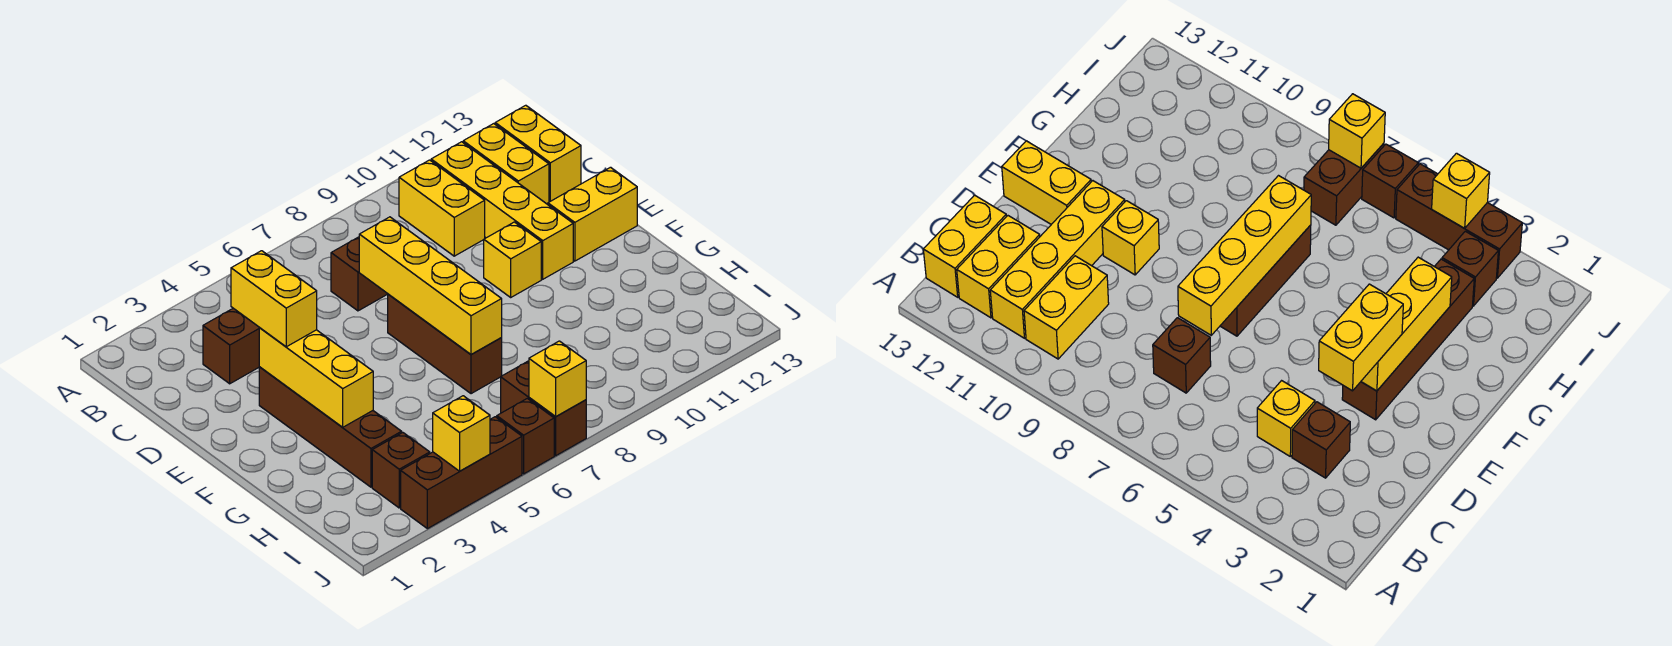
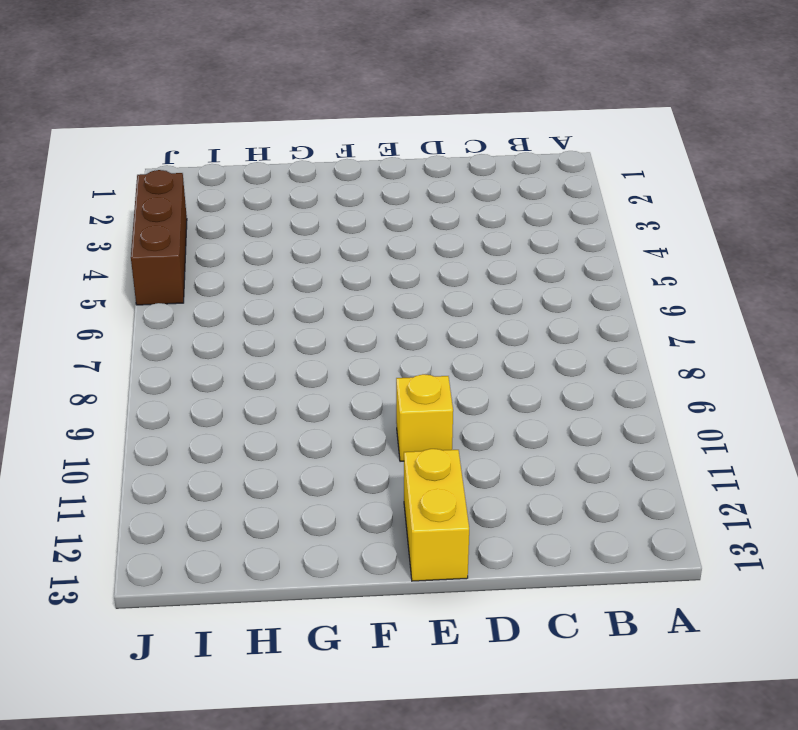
none -> yellow brick B10:C10 level 1
none -> yellow brick B11:E11 level 1
none -> yellow brick B12:C12 level 1

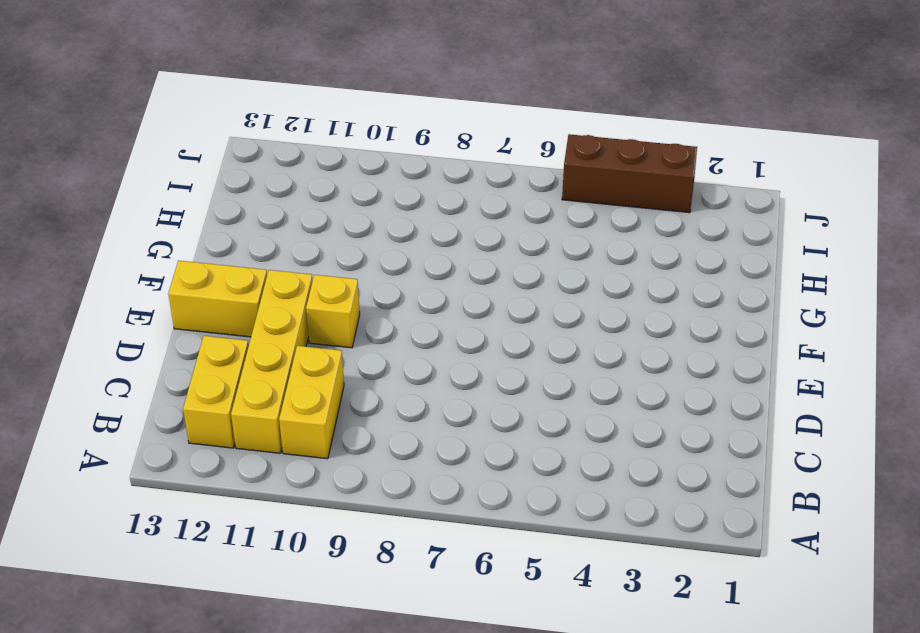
none -> yellow brick B13:C13 level 1
none -> brown brick C3 level 1
none -> yellow brick C4 level 1

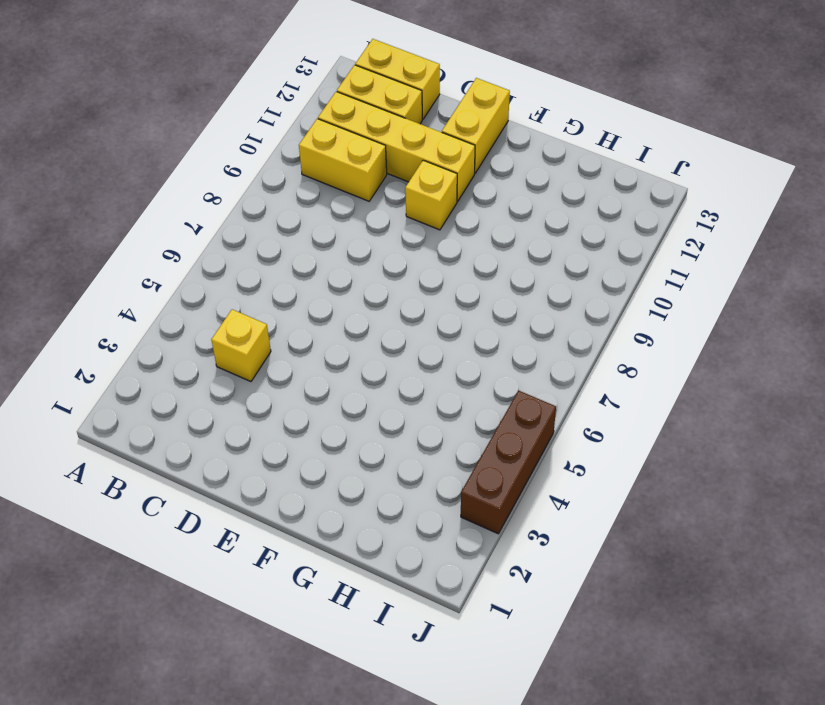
none -> brown brick C3 level 1
none -> brown brick C7 level 1
none -> brown brick E3:H3 level 1

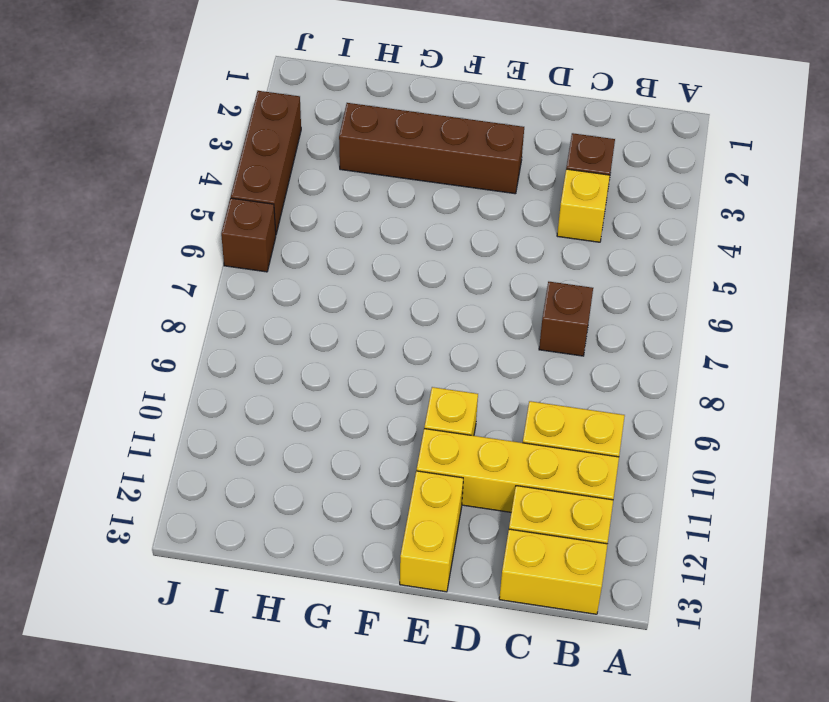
none -> brown brick E7:G7 level 1
none -> brown brick I3 level 1
none -> brown brick I7:J7 level 1

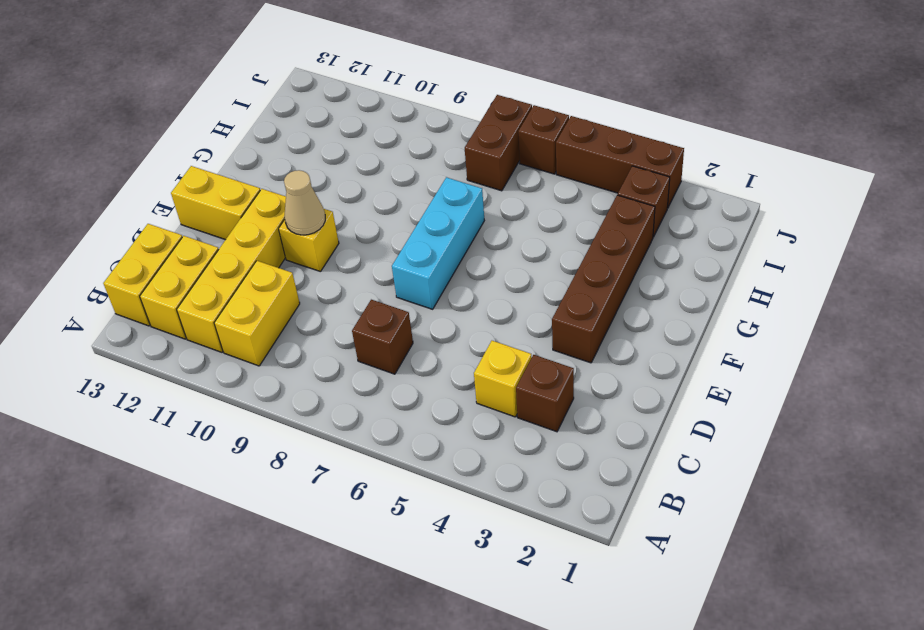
cyan brick E7:G7 level 1 -> brown brick E7:G7 level 1
tan cone E10 level 2 -> none
none -> yellow brick D7:G7 level 2
none -> yellow brick E3:G3 level 2
none -> yellow brick J4 level 2

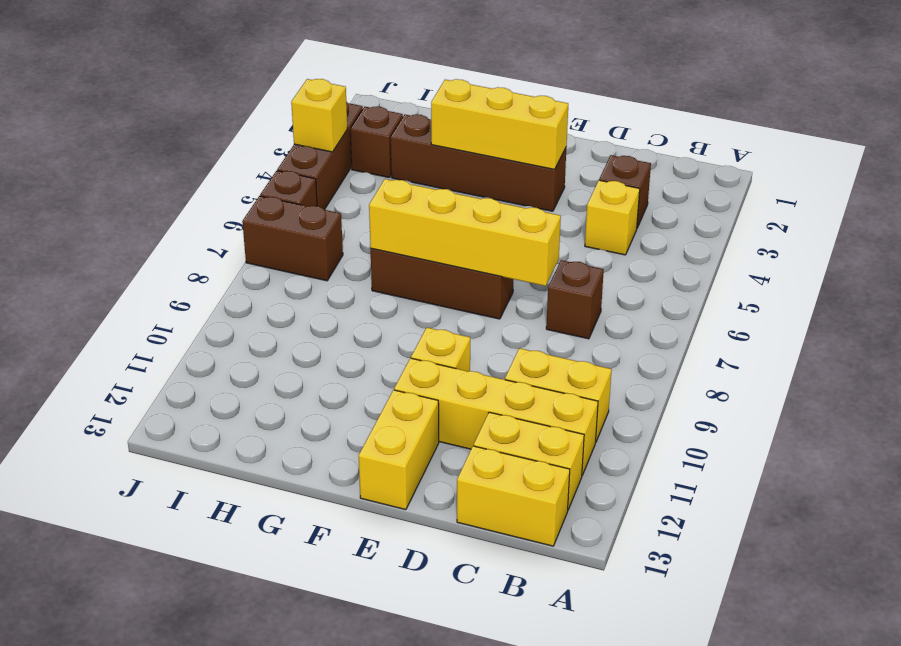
none -> yellow brick J7 level 2
none -> yellow brick D3:E3 level 3

